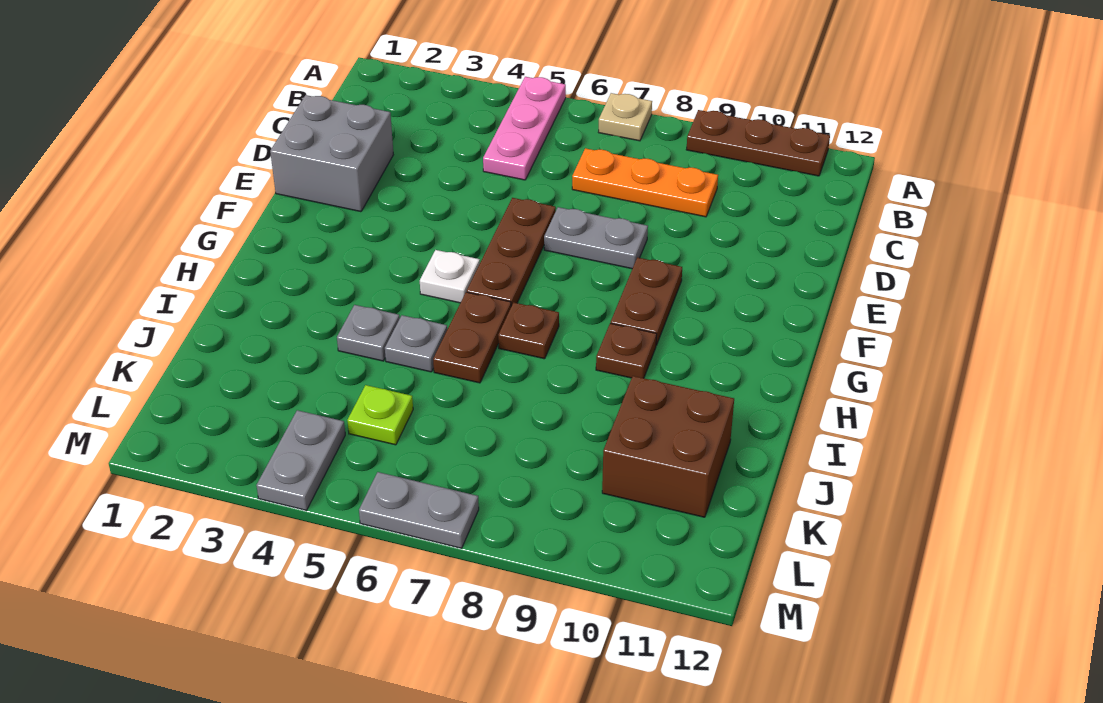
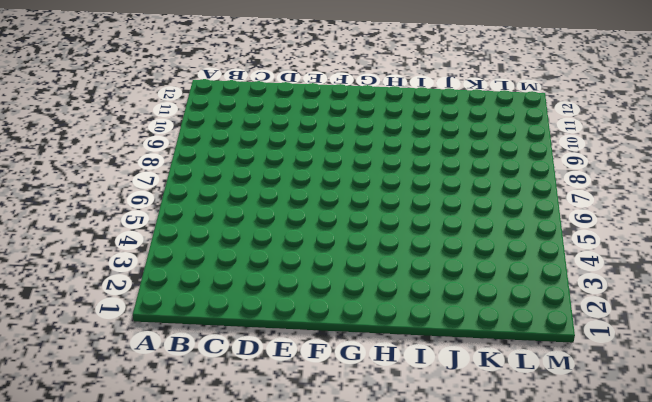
none -> pink plate A5:C5 level 1
none -> tan plate A7 level 1
none -> brown plate A9:A11 level 1

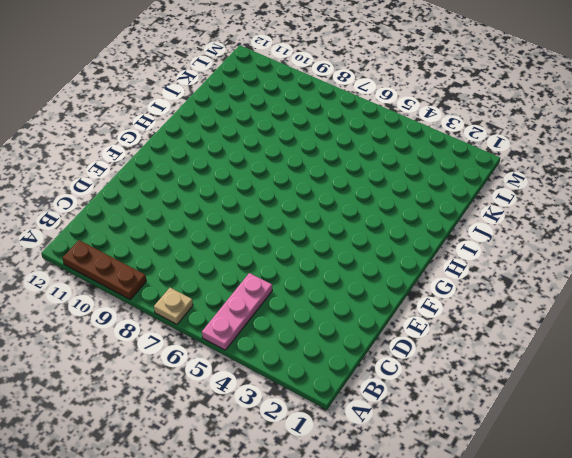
none -> orange plate C7:C9 level 1
none -> grey brick D1:E2 level 1
none -> brown plate E6:G6 level 1

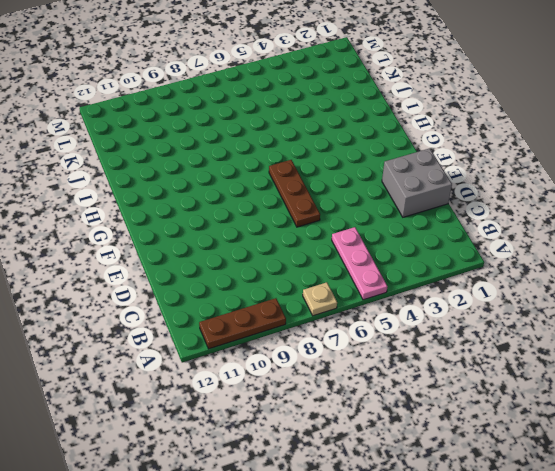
none -> orange plate C7:C9 level 1
none -> grey plate E7:E8 level 1
none -> brown plate F9:G9 level 1

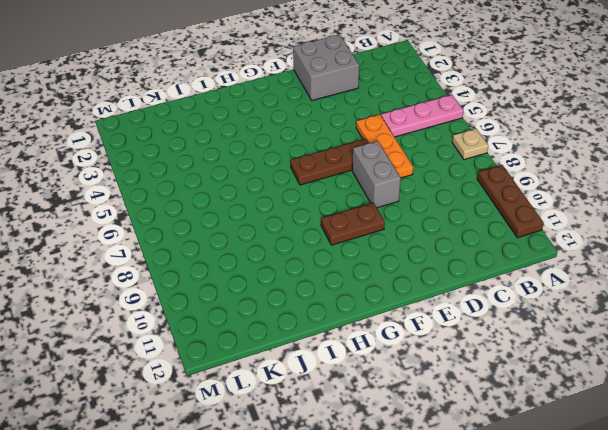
orange plate D5:D7 level 1 -> orange plate C7:C9 level 1
grey brick E7:E8 level 1 -> grey plate E7:E8 level 1
none -> white plate G5 level 1
none -> brown plate H6:I6 level 1
none -> brown plate H7 level 1

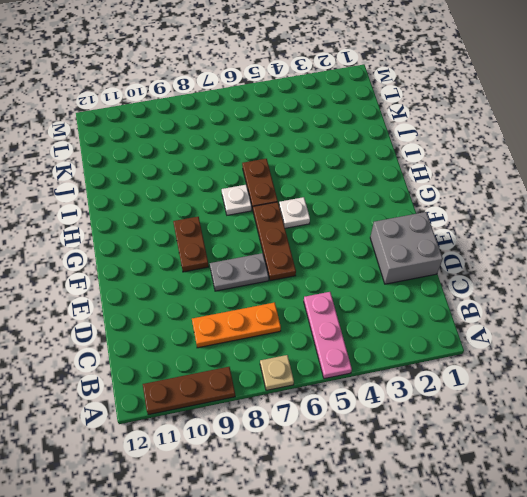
white plate H7 level 1 -> brown plate H7 level 1
none -> brown plate H9 level 1
none -> grey plate I4 level 1
none -> grey plate I5 level 1

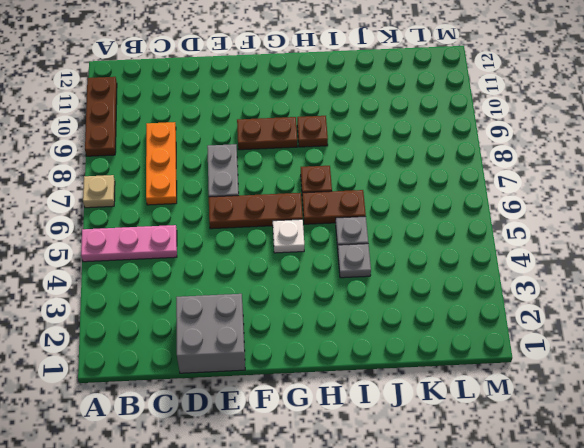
none -> brown brick J10:K11 level 1
none -> lime plate K5 level 1
none -> grey plate L4:M4 level 1

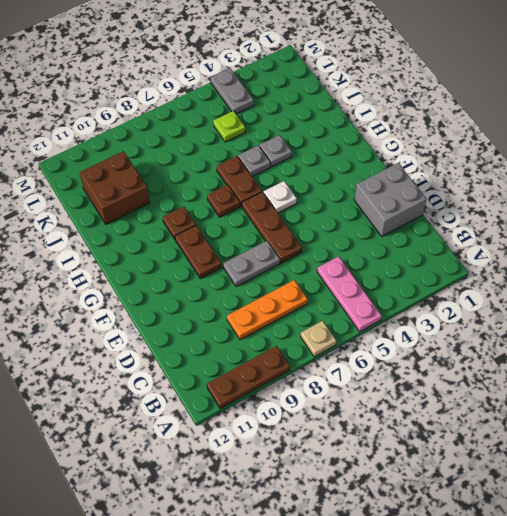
none -> grey plate M6:M7 level 1

